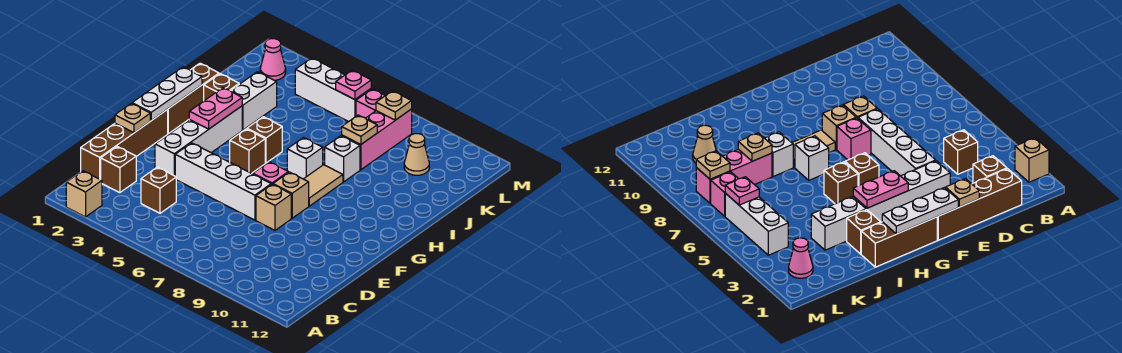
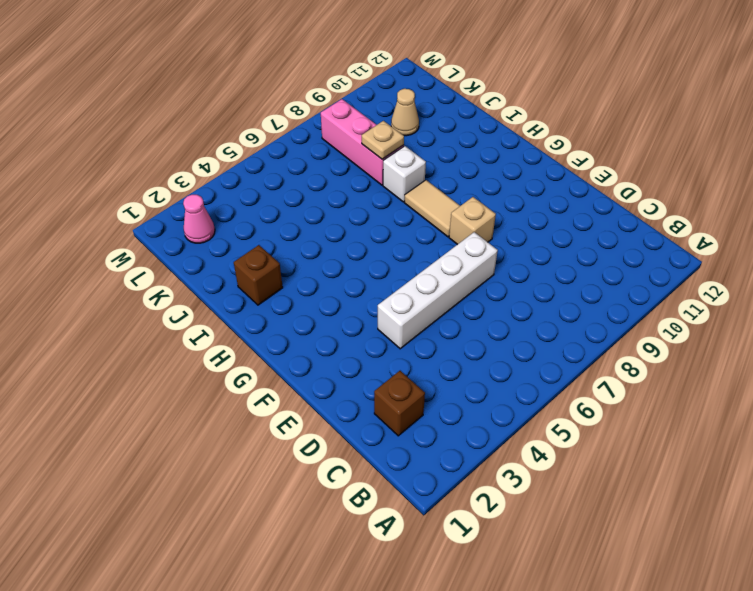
none -> tan brick A2 level 1
none -> brown brick C1:F1 level 1
none -> brown brick C4 level 1

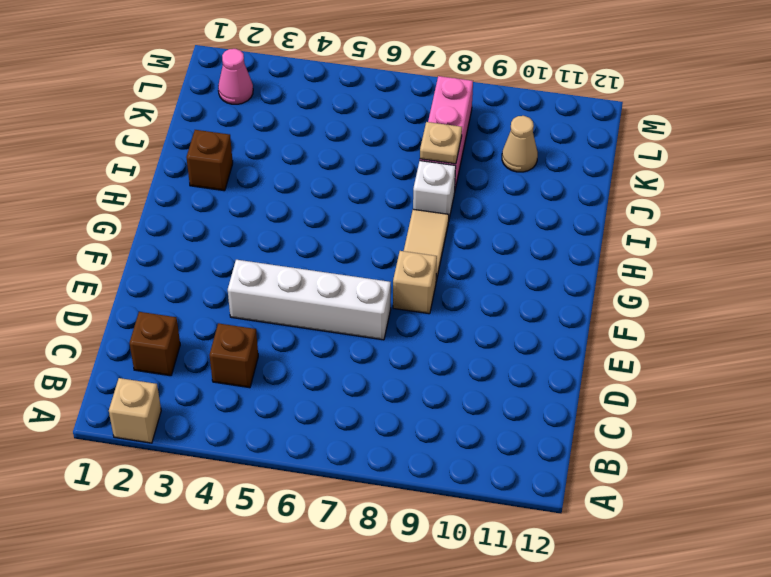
none -> brown brick C1:F1 level 1
none -> white brick E3:H3 level 1
none -> tan brick E8 level 1

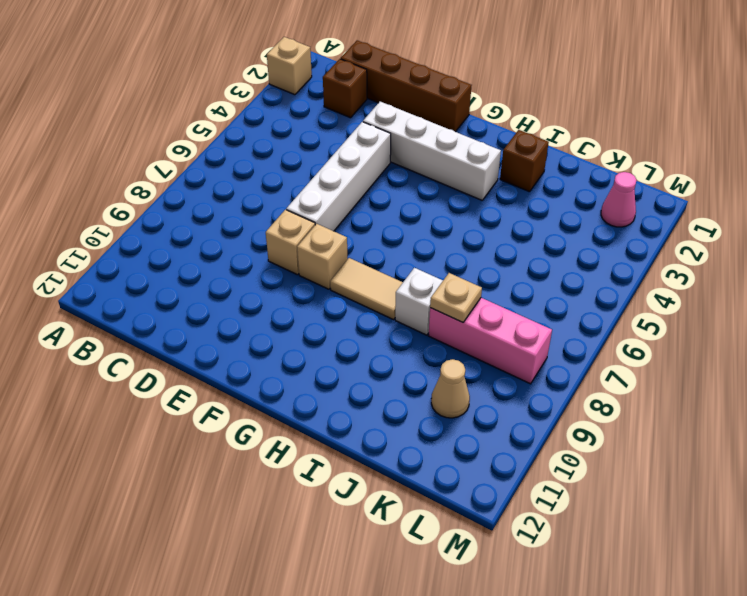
none -> brown brick C4 level 1
none -> pink brick F7 level 1
none -> brown brick G1:I1 level 1

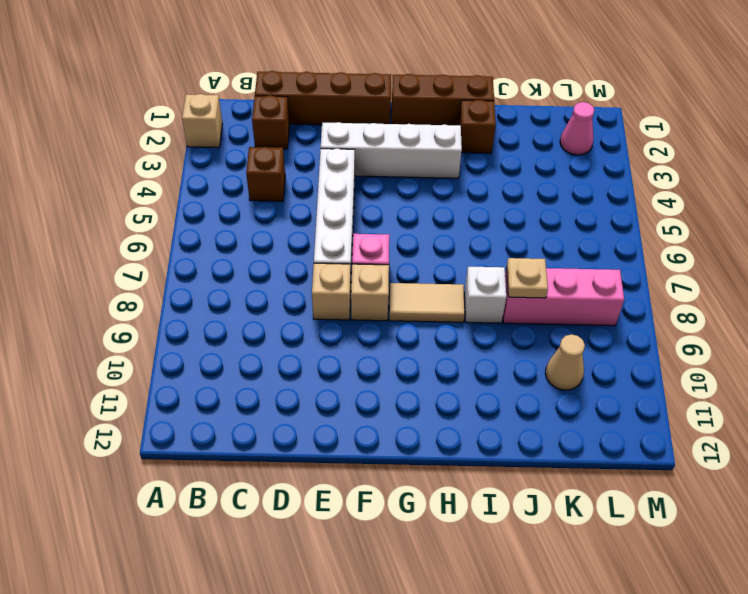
none -> brown brick G5 level 1
none -> brown brick H5 level 1
none -> white brick H7 level 1

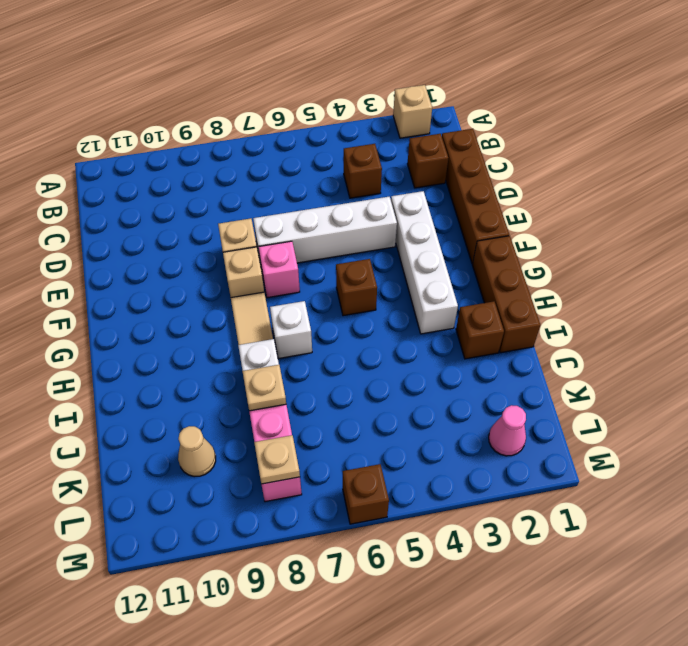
brown brick M6 level 1 -> brown brick H5 level 1
none -> white brick I3:J3 level 1
none -> white brick L4:L6 level 1
none -> pink brick L7 level 1

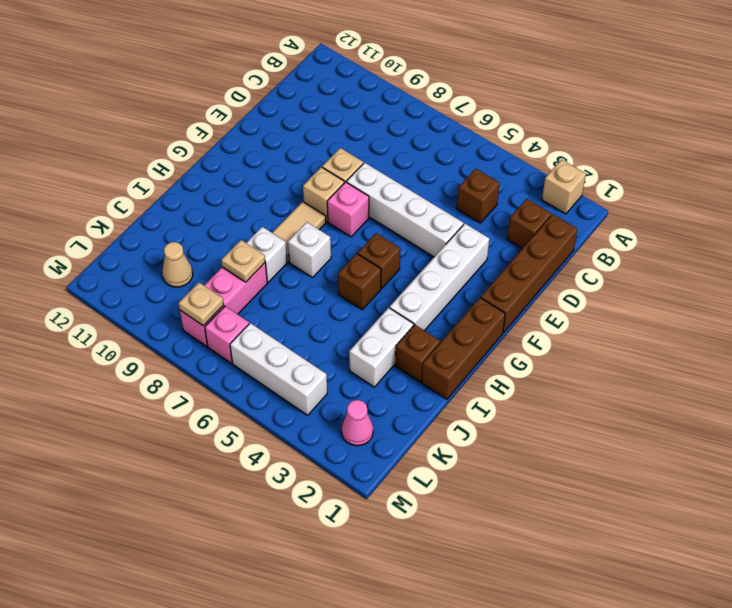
none -> tan plate E1 level 2
none -> white plate F1:H1 level 2
none -> pink plate G3:H3 level 2

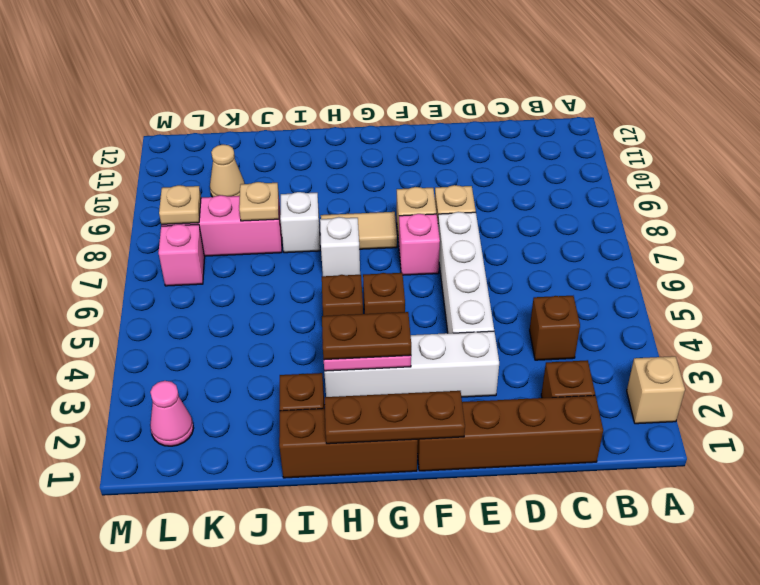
brown plate F1:H1 level 2 -> white plate F1:H1 level 2
brown plate G3:H3 level 3 -> none
none -> white brick I3:J3 level 1
none -> white brick L4:L6 level 1
none -> tan plate E1 level 2

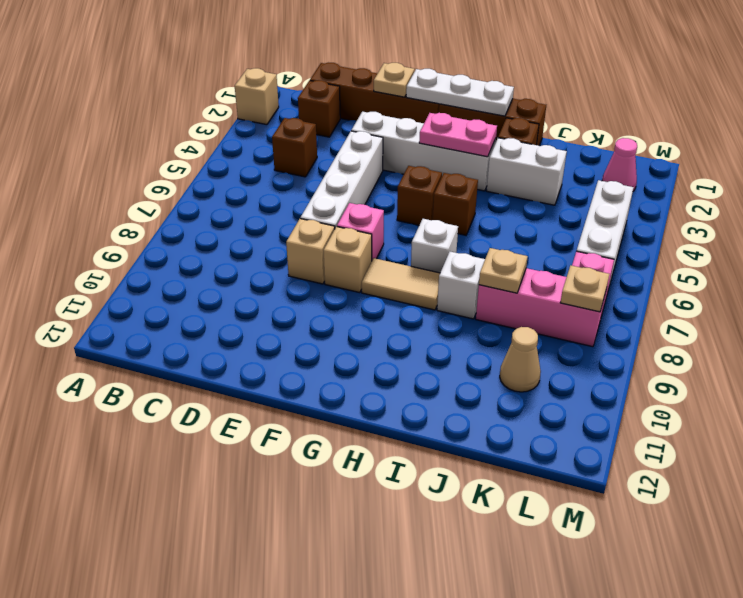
none -> pink plate L6 level 2

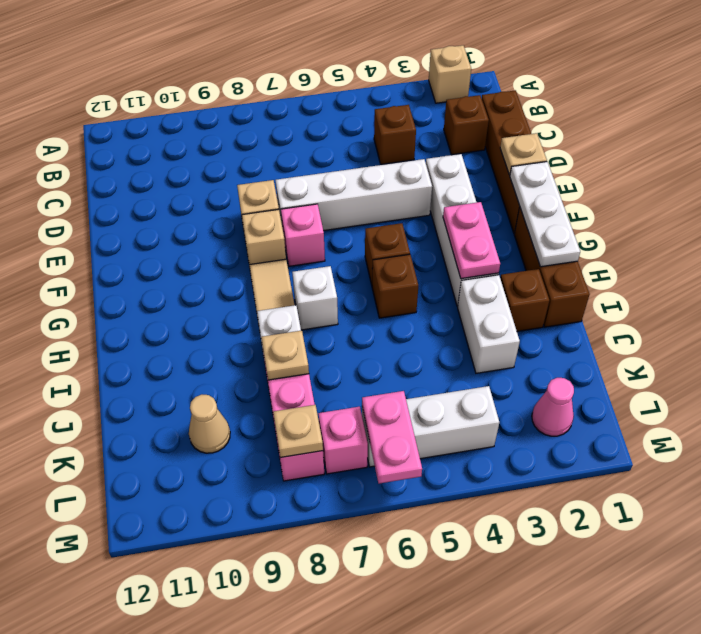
pink plate L6:M6 level 2 -> pink plate L6 level 2

